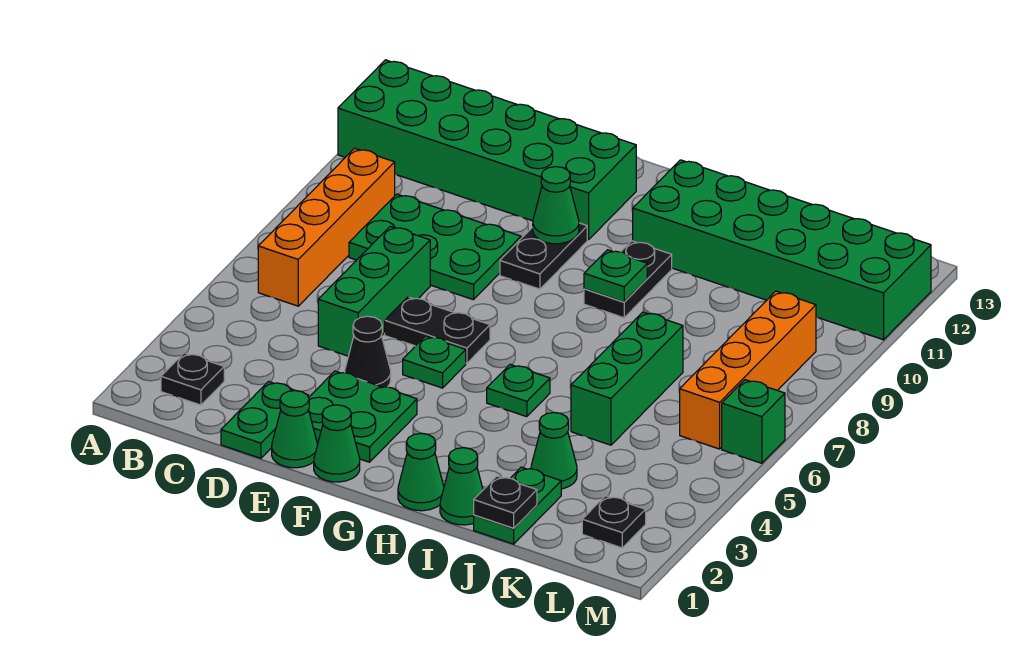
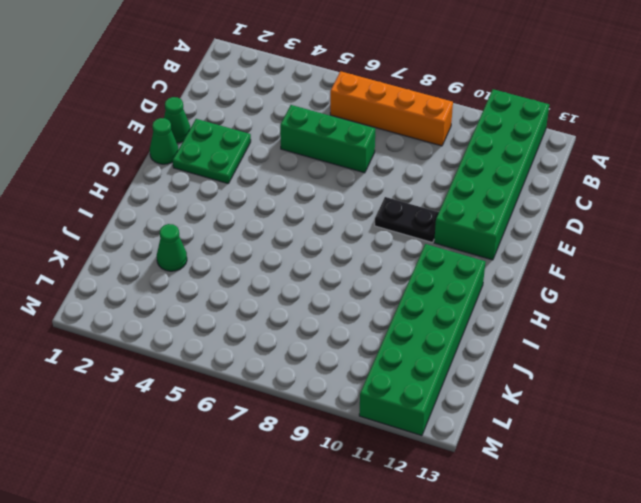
none -> black plate B2 level 1
none -> green plate C8:E9 level 1
none -> green plate D1:D2 level 1

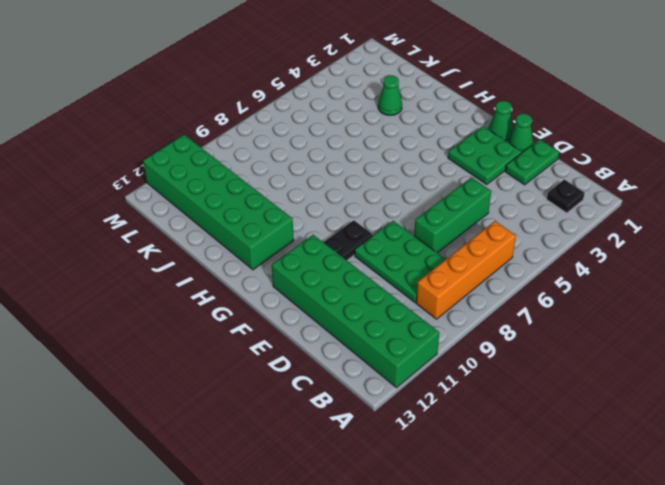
none -> black cone E4 level 1
none -> black plate E6:F6 level 1
none -> green plate F5 level 1

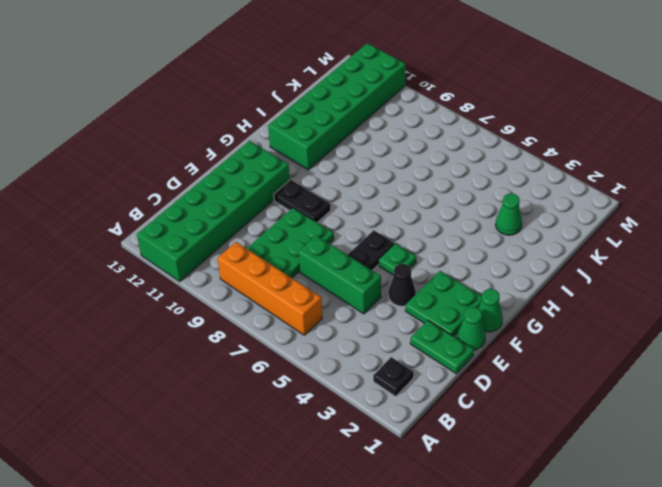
none -> green cone H1 level 1
none -> green plate H5 level 1
none -> black plate H9:H10 level 1

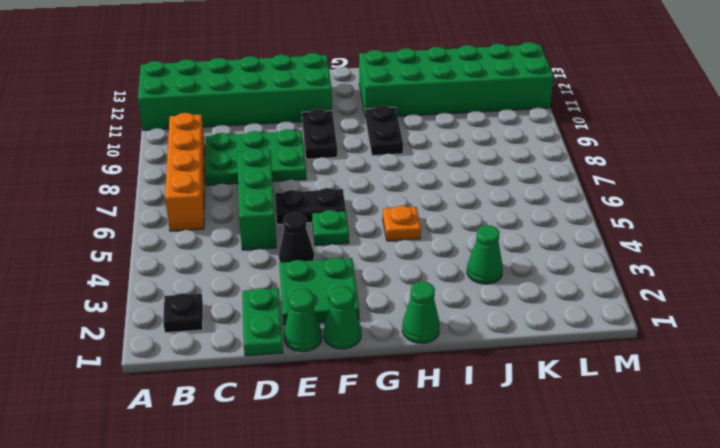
orange plate H5 level 1 -> green plate H5 level 1
none -> green cone I1 level 1
none -> green plate J1:J2 level 1
none -> green brick J5:J7 level 1

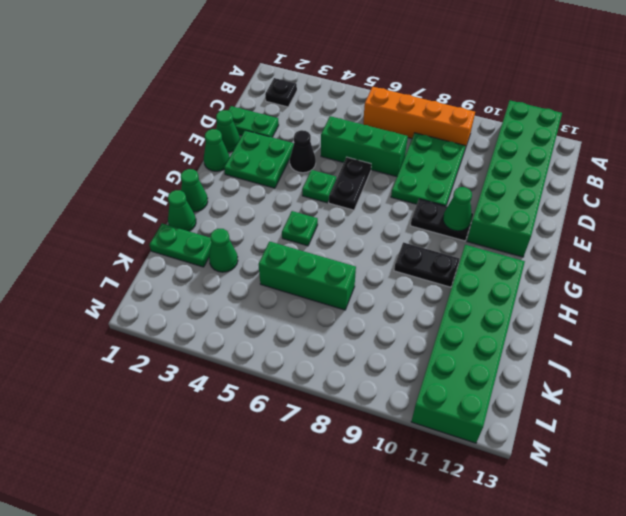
none -> black plate L2 level 1
none -> orange brick L6:L9 level 1
none -> green brick M6 level 1

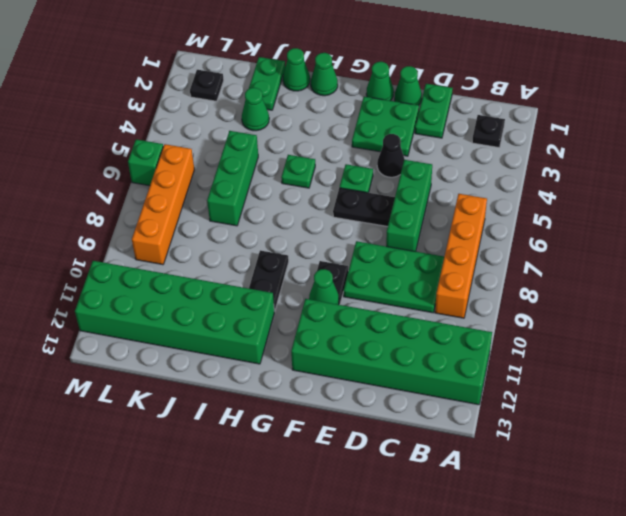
none -> green plate H9 level 2
none -> black plate J1 level 2

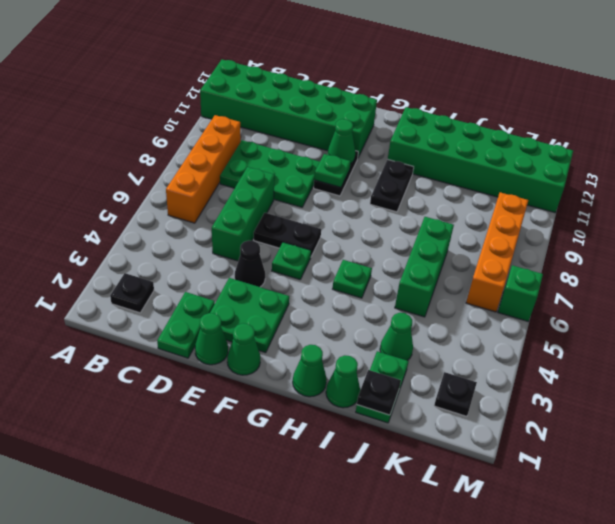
green plate F9 level 2 -> green plate H9 level 2

